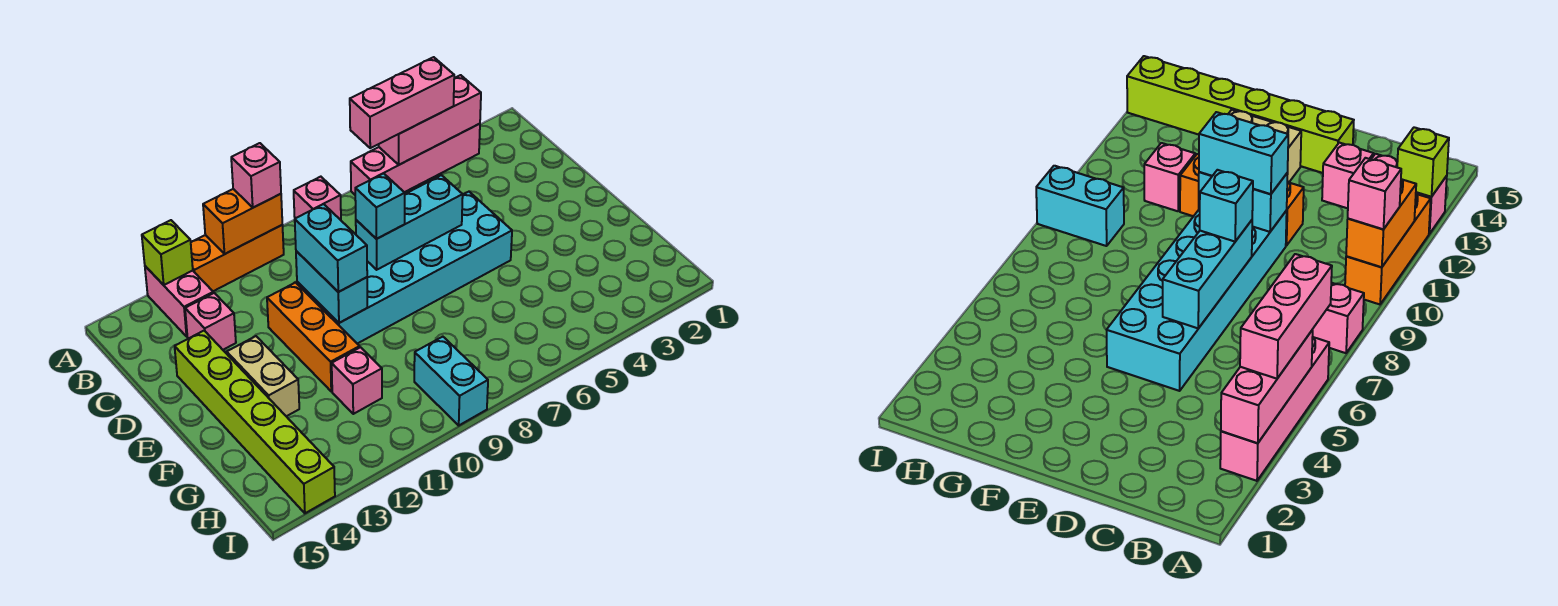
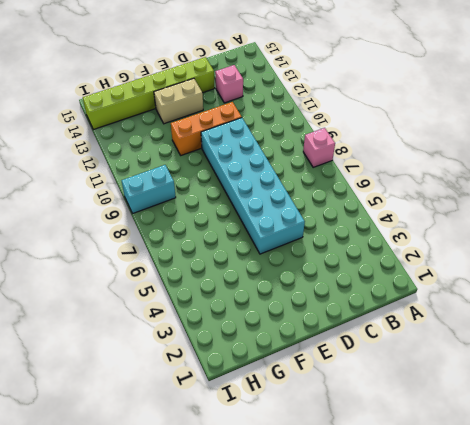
none -> pink brick A3:A6 level 1
none -> orange brick A10:A12 level 1
none -> pink brick A13:B13 level 1

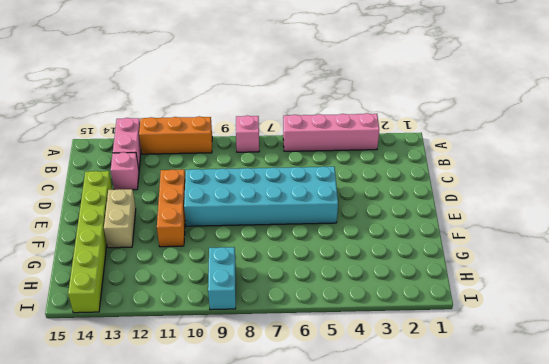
none -> pink brick G11 level 1
none -> pink brick A3:A5 level 2
none -> orange brick A10:A11 level 2

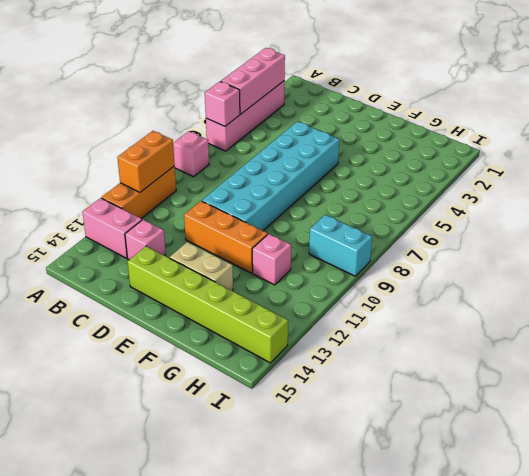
pink brick A6 level 2 -> pink brick A10 level 3
none -> lime brick A13 level 2
none -> cyan brick D6:D8 level 2
none -> cyan brick D10:E10 level 2

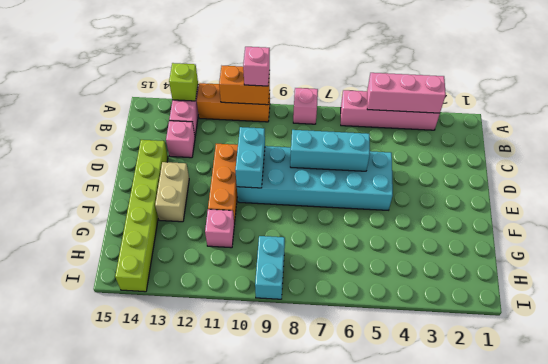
none -> pink brick A4:A6 level 3
none -> cyan brick D8 level 3
none -> cyan brick D10:E10 level 3

